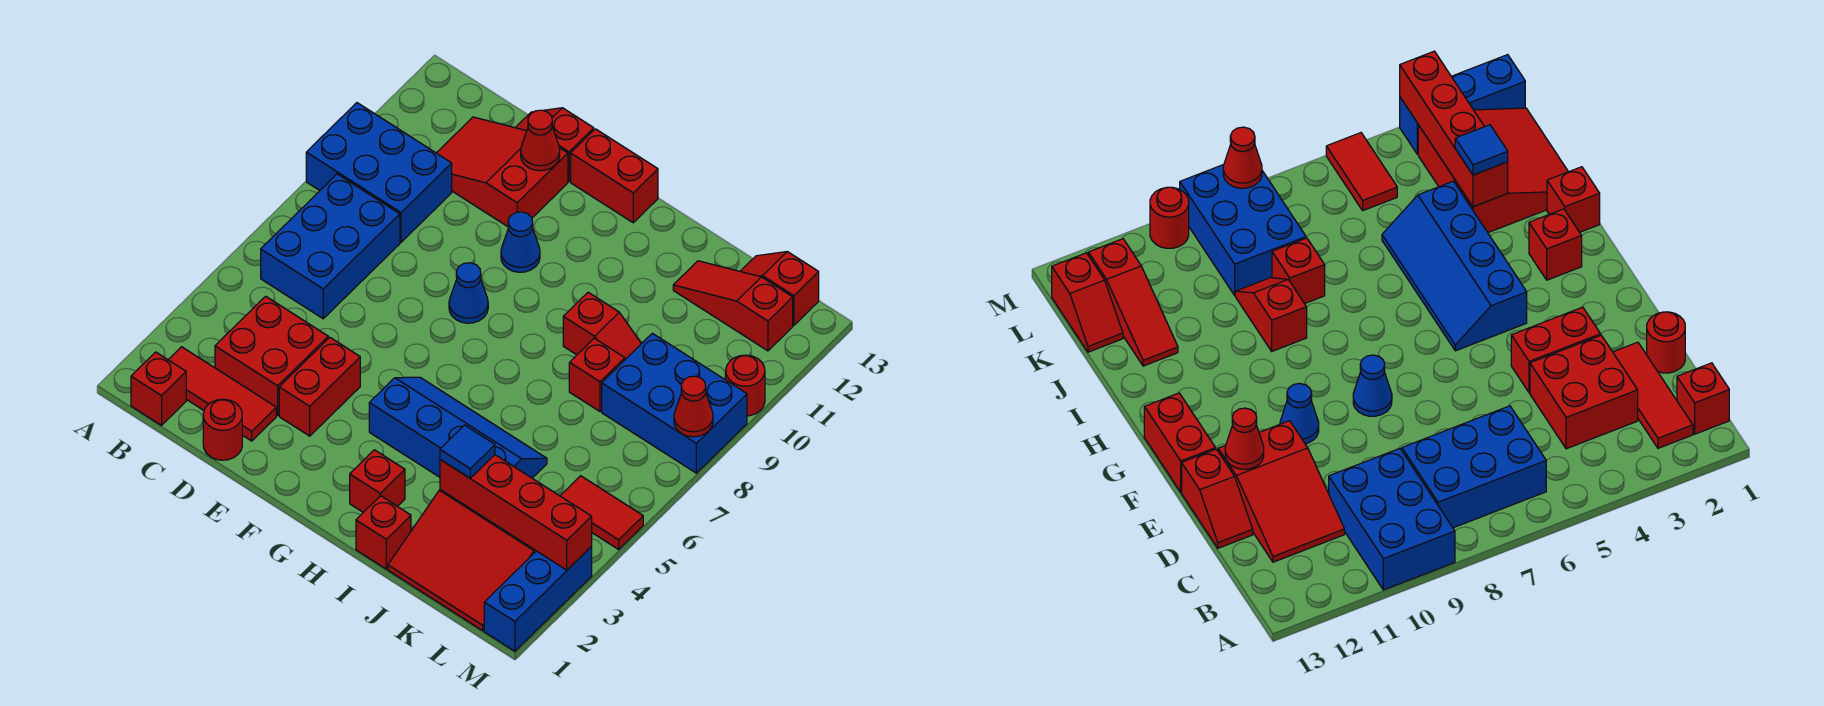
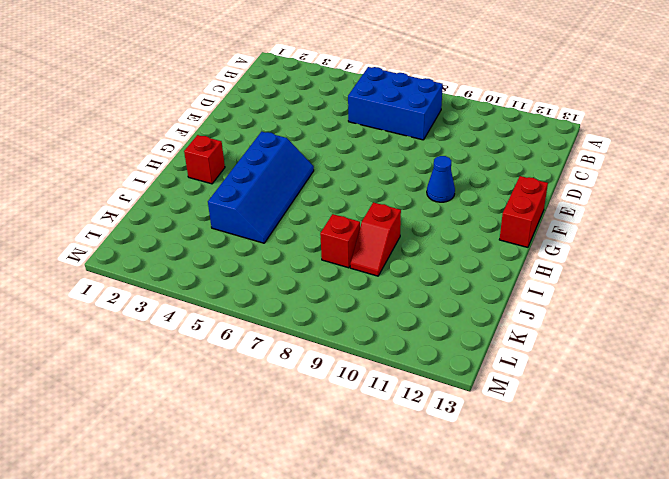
none -> blue brick A9:C10 level 1
none -> red brick B1 level 1
none -> red tile B2:D2 level 1

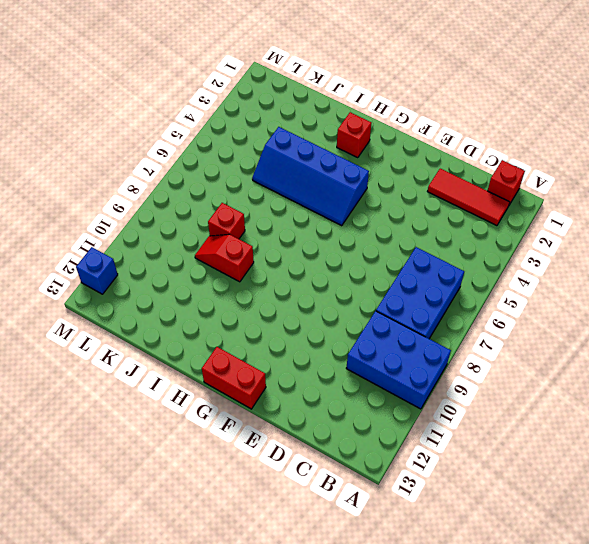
blue brick M12 level 1 -> none
none -> red brick C3:D4 level 1
none -> red slope C11:E12 level 1 top E
none -> red round brick D1 level 1

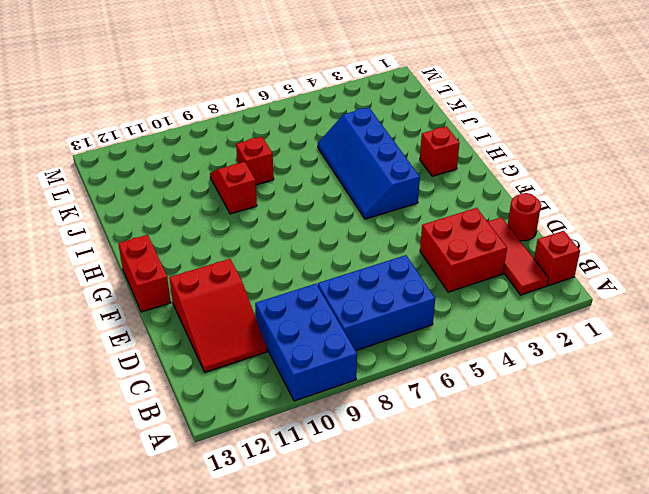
none -> red slope D13:E13 level 1 top E
none -> red brick E3:E4 level 1
none -> blue cone F8 level 1

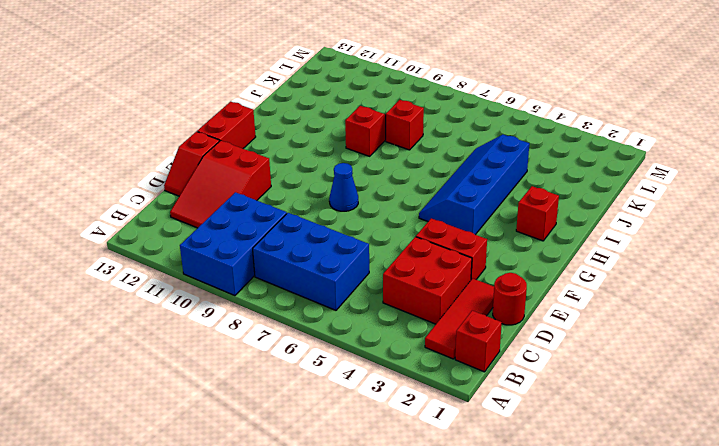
none -> blue cone F10 level 1
none -> red brick I1 level 1
none -> red slope J1:L3 level 1 top 3

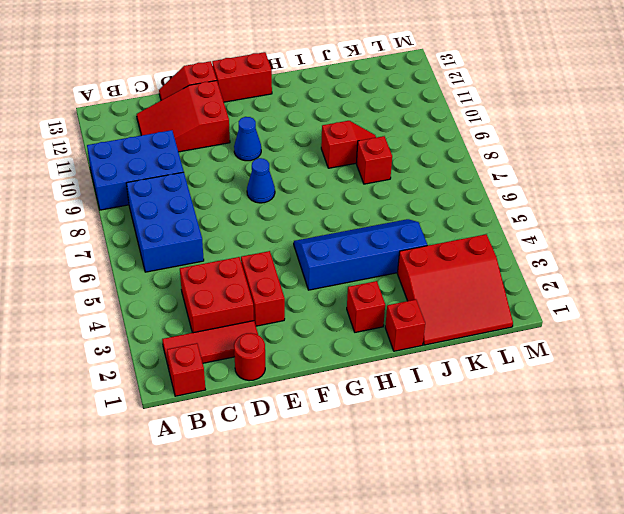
none -> red slope J12:L12 level 1 top L
none -> blue brick K8:M9 level 1
none -> red slope K13:L13 level 1 top L

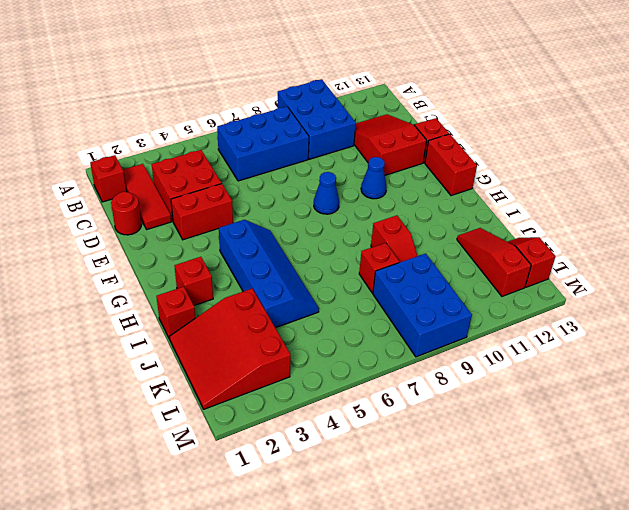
none -> red tile L5:M5 level 1
none -> blue brick M1:M3 level 1
none -> red round brick M10 level 1

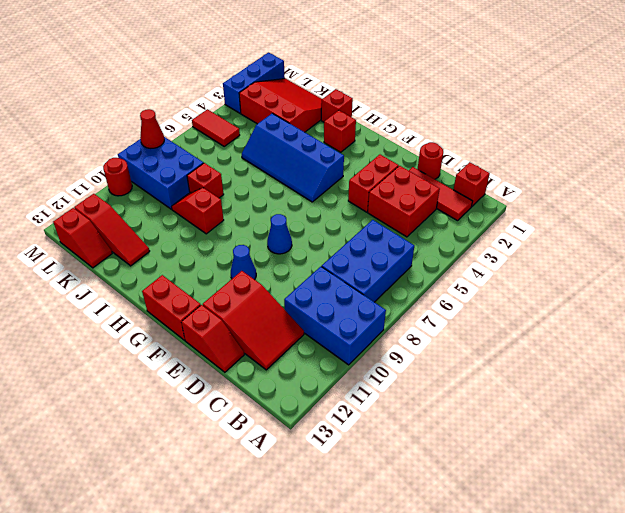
none -> red cone E12 level 2
none -> red brick J3:M3 level 2
none -> blue tile J3 level 3

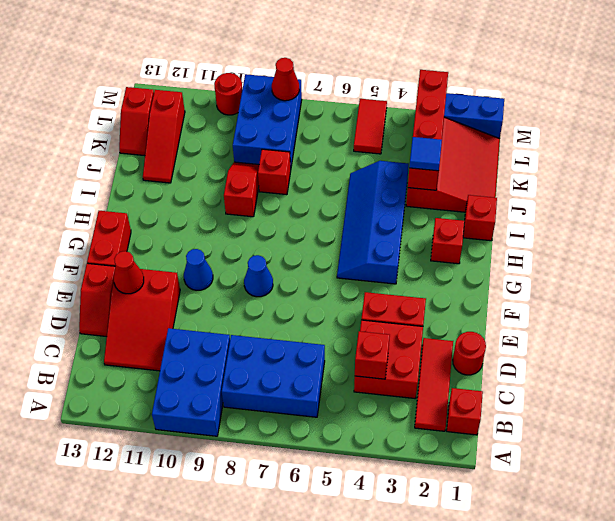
red brick C4 level 2 -> none

